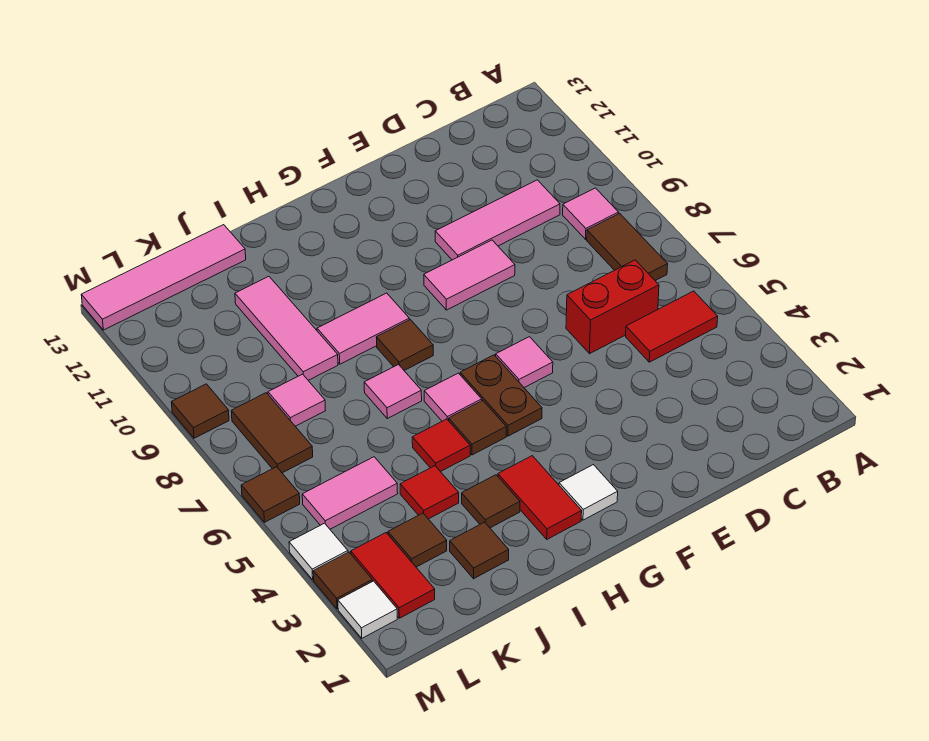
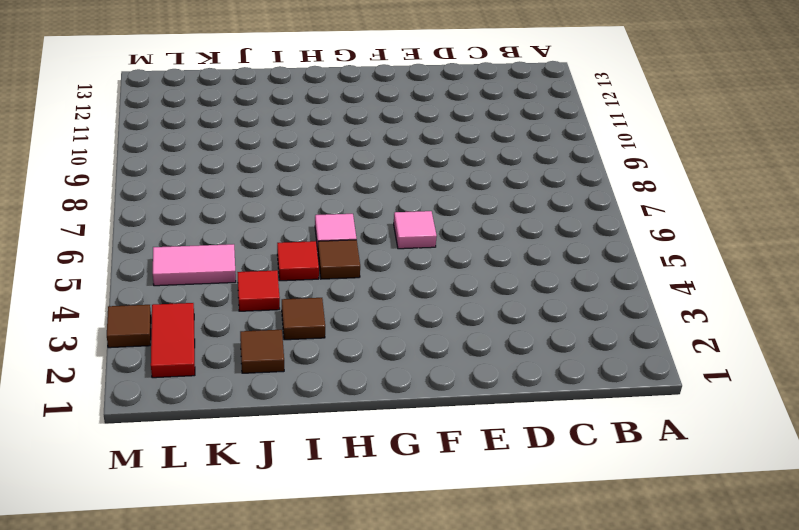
none -> red tile B5:C5 level 1
none -> brown tile B7:B8 level 1
none -> pink tile B9 level 1
none -> red brick C6:D6 level 1

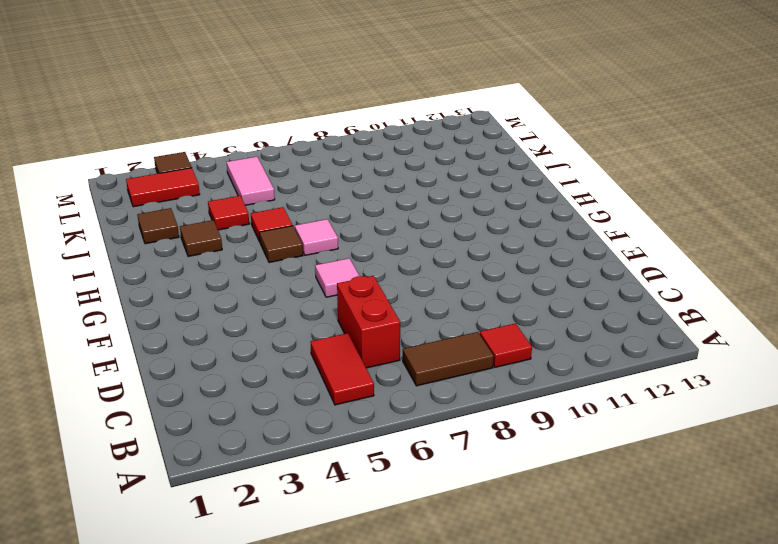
red tile B9 level 1 -> pink tile B9 level 1
none -> pink tile C10:E10 level 1
none -> pink tile E9:F9 level 1
none -> white tile G2 level 1
none -> brown plate G5:G6 level 1

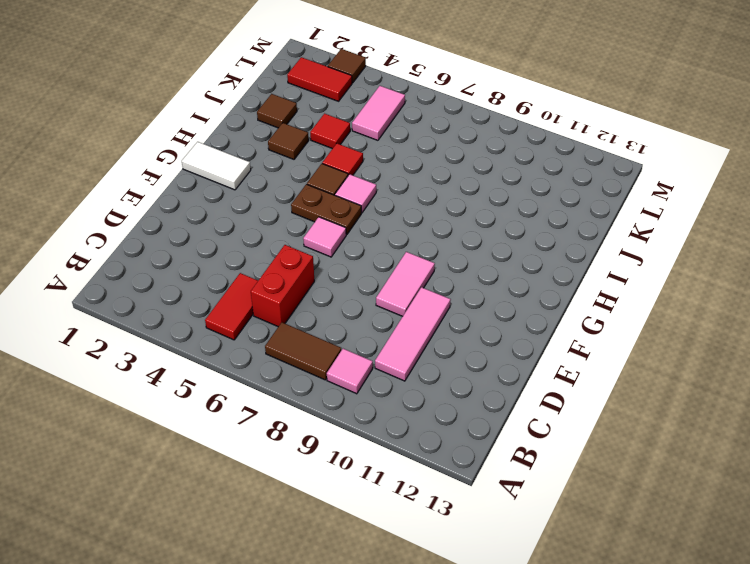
white tile G1:G2 level 1 -> white tile G2 level 1
none -> red tile H2:H3 level 1
none -> brown tile H8 level 1
none -> pink tile H9:I9 level 1
none -> pink tile I7 level 1

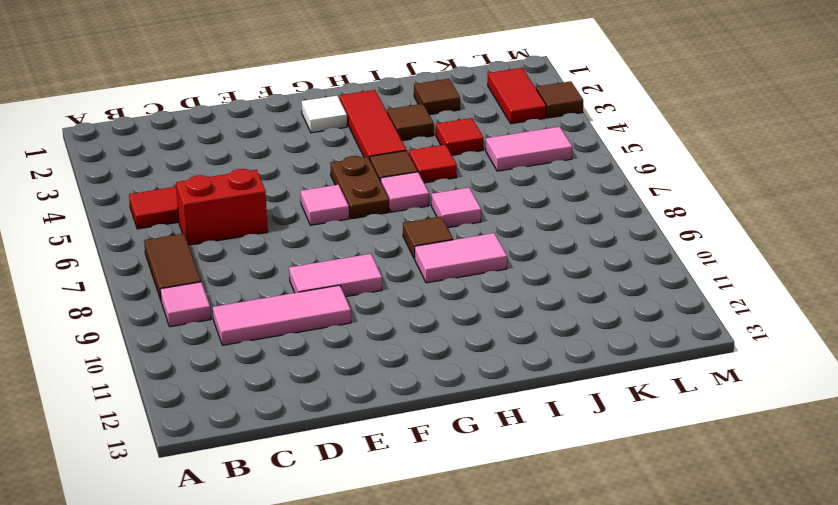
red tile H2:H4 level 1 -> red tile H2:H3 level 1
none -> pink tile J9:J11 level 1
none -> pink tile J13:M13 level 1
none -> brown tile K3 level 1
none -> pink tile K8 level 1

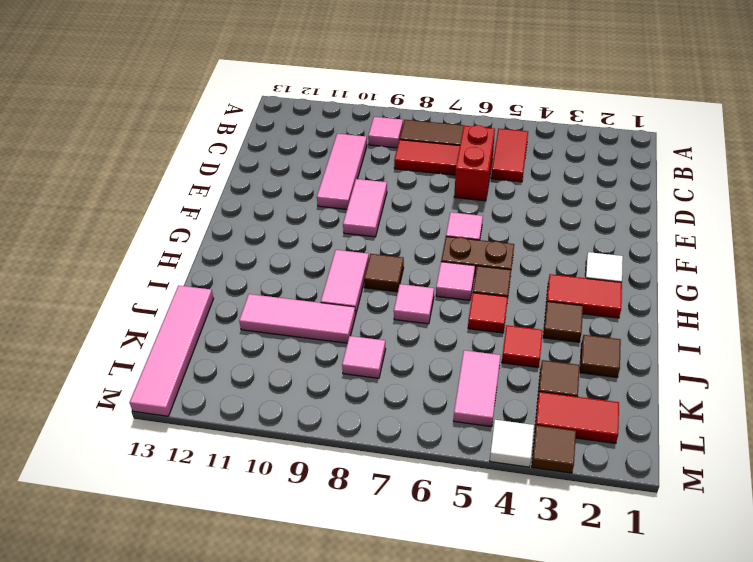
red tile C7:C8 level 1 -> none
none -> brown tile L7:L8 level 1
none -> white tile M2 level 1
none -> brown tile M6 level 1
none -> brown tile M9 level 1

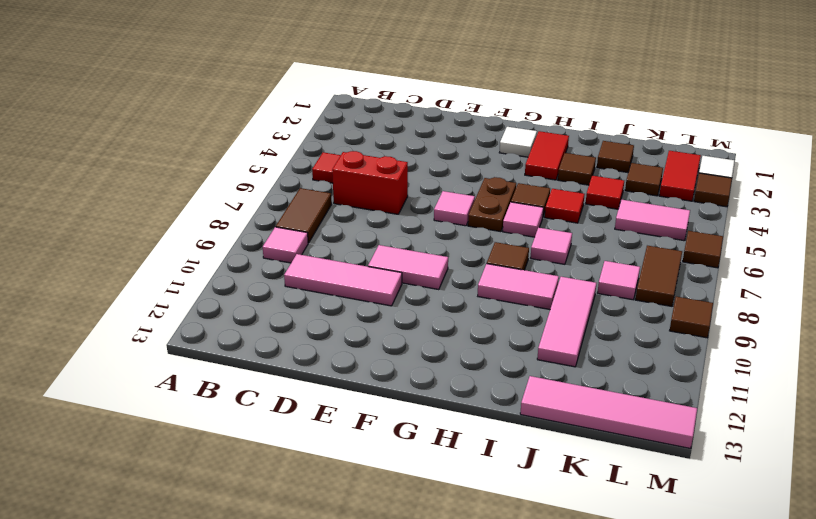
none -> white tile M4 level 1

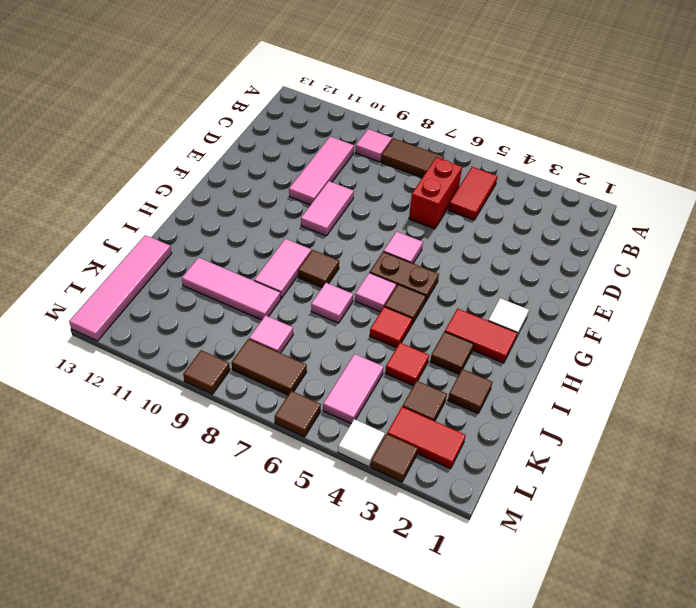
none -> white tile M2 level 1

